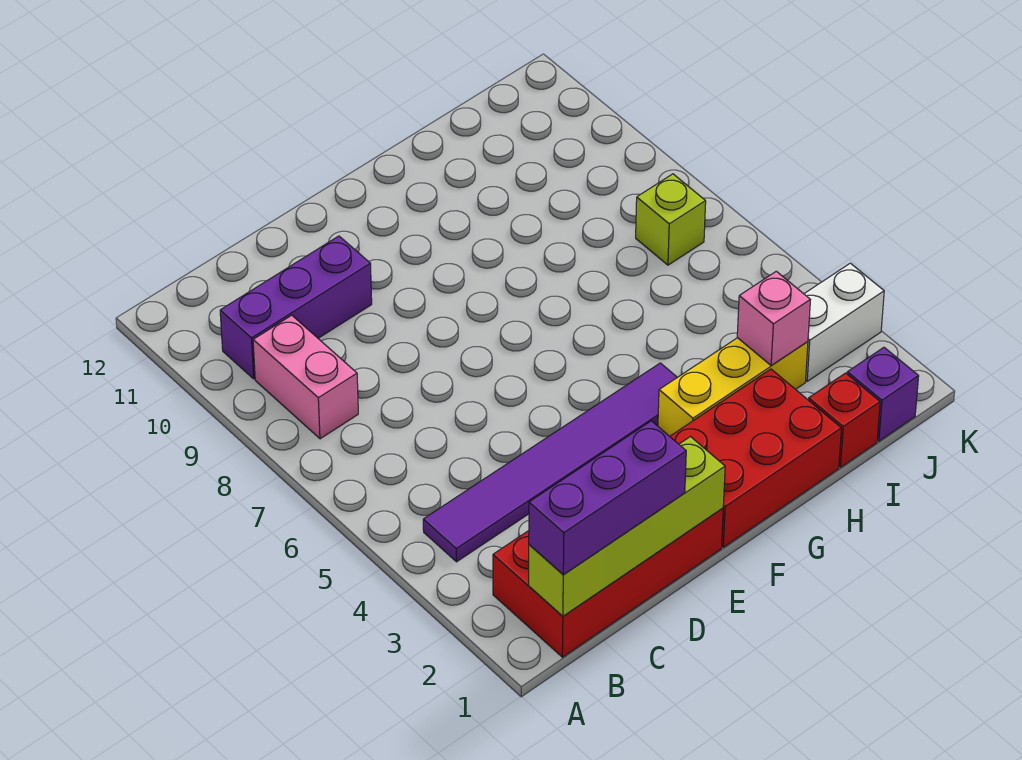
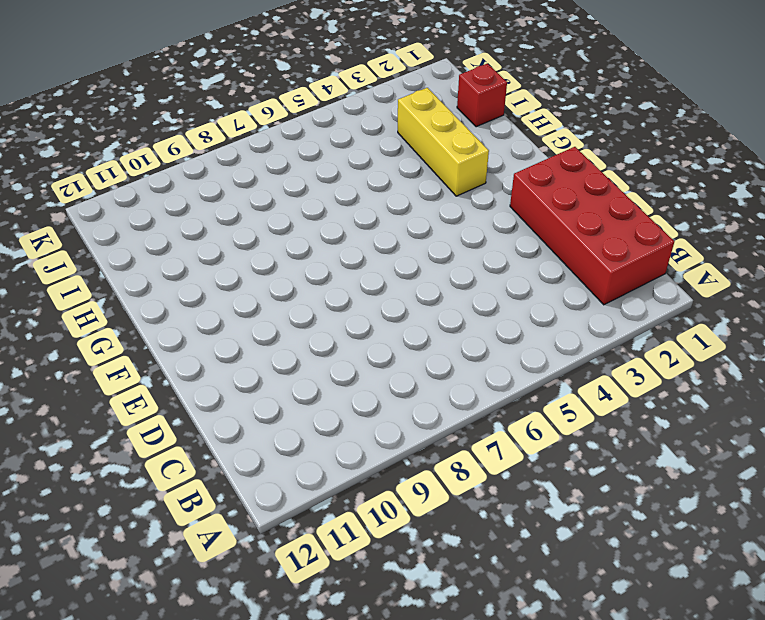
none -> purple tile B4:G4 level 1
none -> pink brick B8:B9 level 1
none -> purple brick B10:D10 level 1

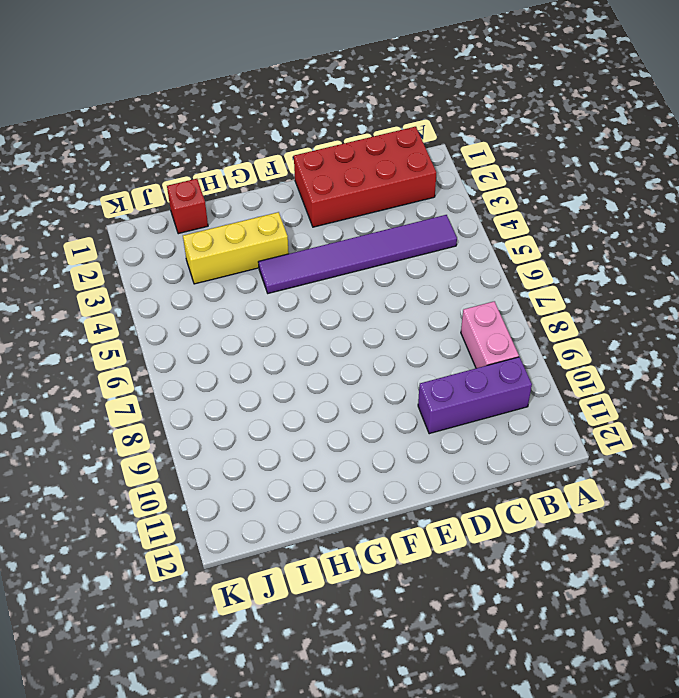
none -> red brick F1:H2 level 1
none -> purple brick J1 level 1
none -> white brick J3:K3 level 1

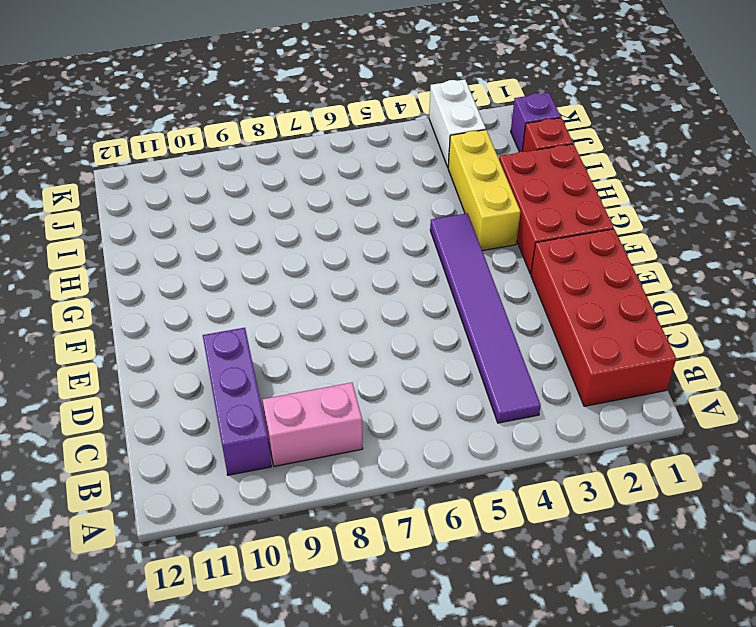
none -> lime brick J7 level 1
none -> lime brick B1:E1 level 2
none -> pink brick I3 level 2

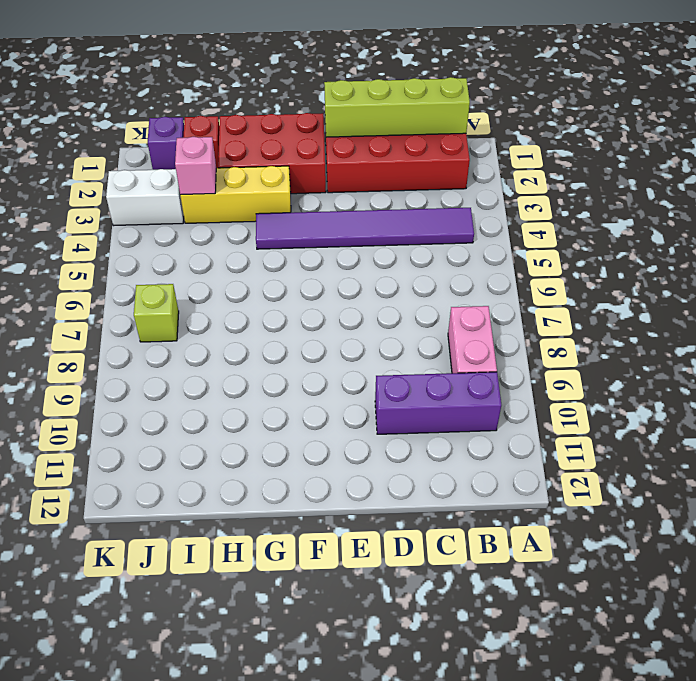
none -> purple brick B1:D1 level 3

